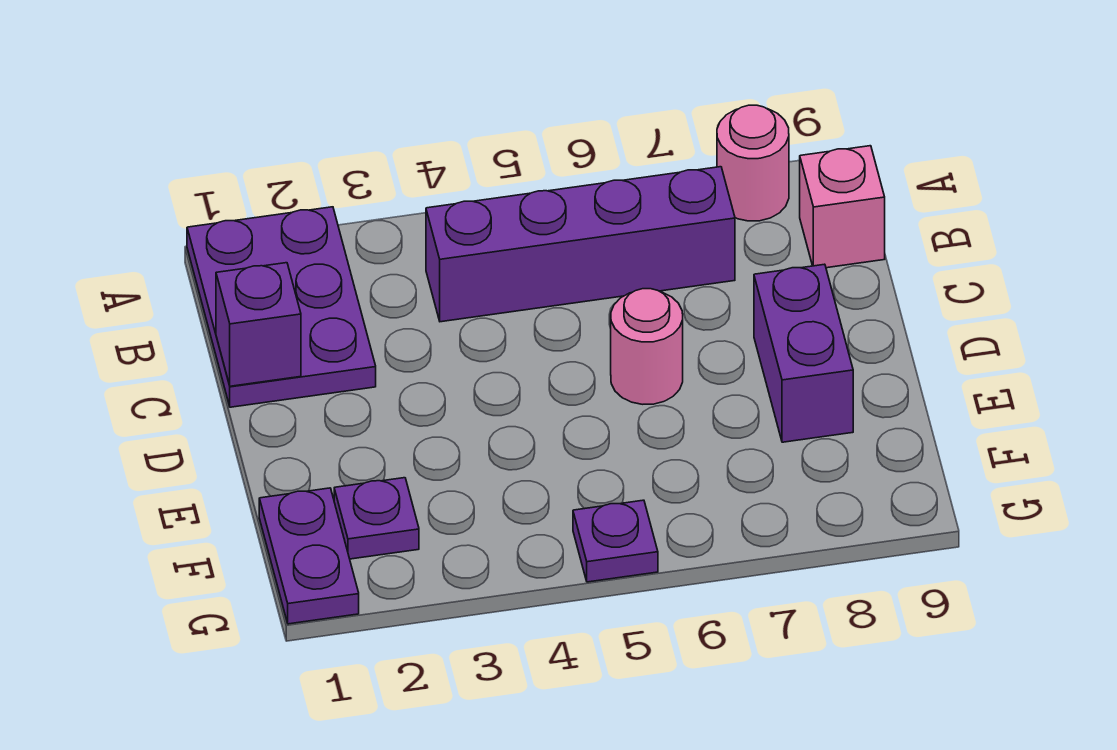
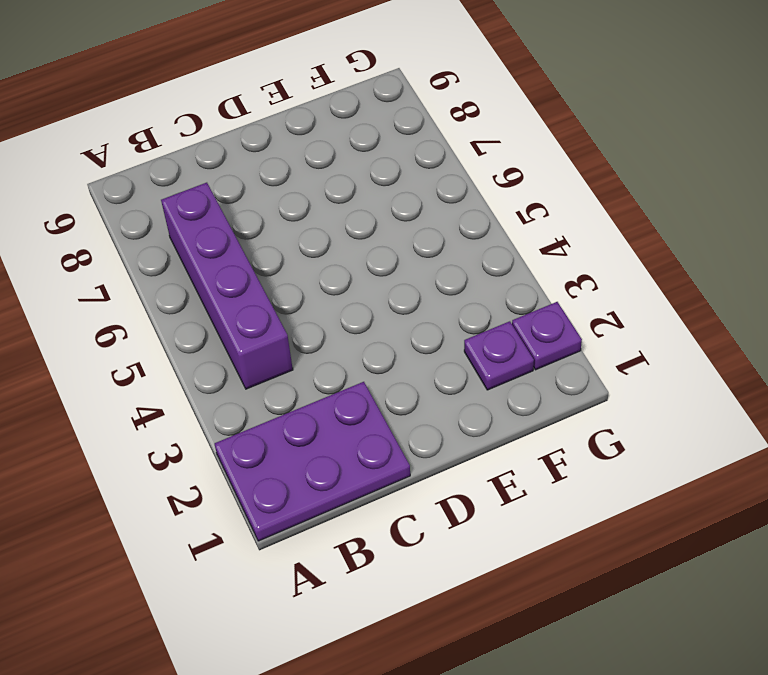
purple plate G2 level 1 -> purple plate G5 level 1
none -> pink round brick A8 level 1
none -> pink brick B9 level 1

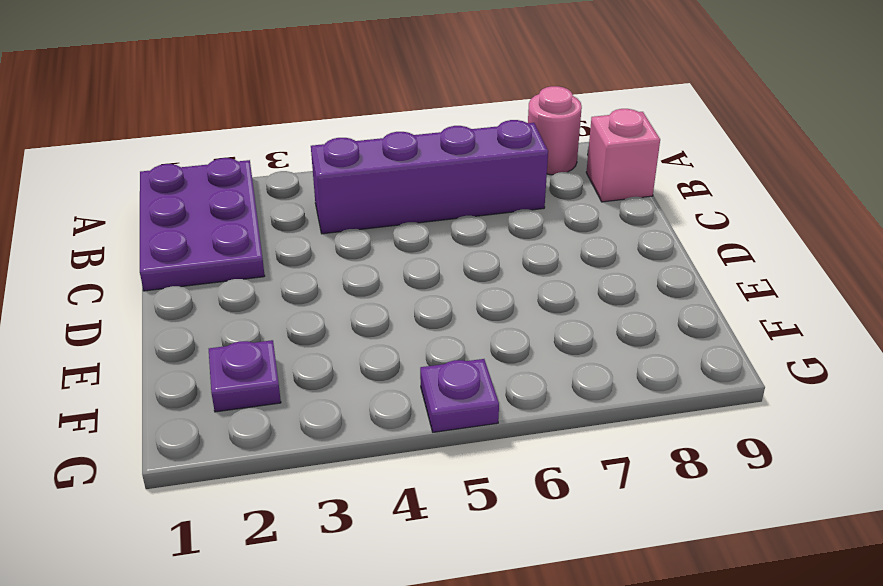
none -> pink round brick D6 level 1
none -> purple brick D8:E8 level 1

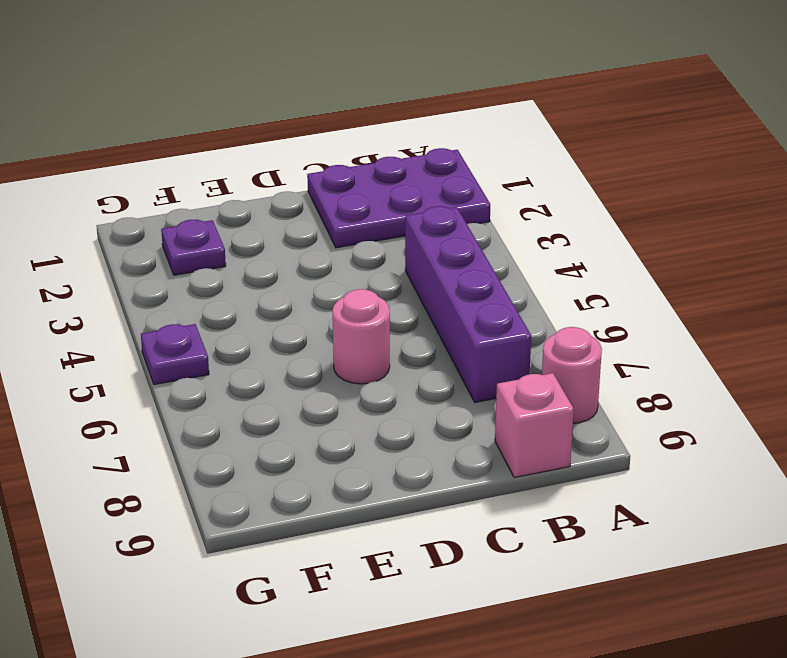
none -> purple brick D8:E8 level 1
none -> purple plate F1:G1 level 1

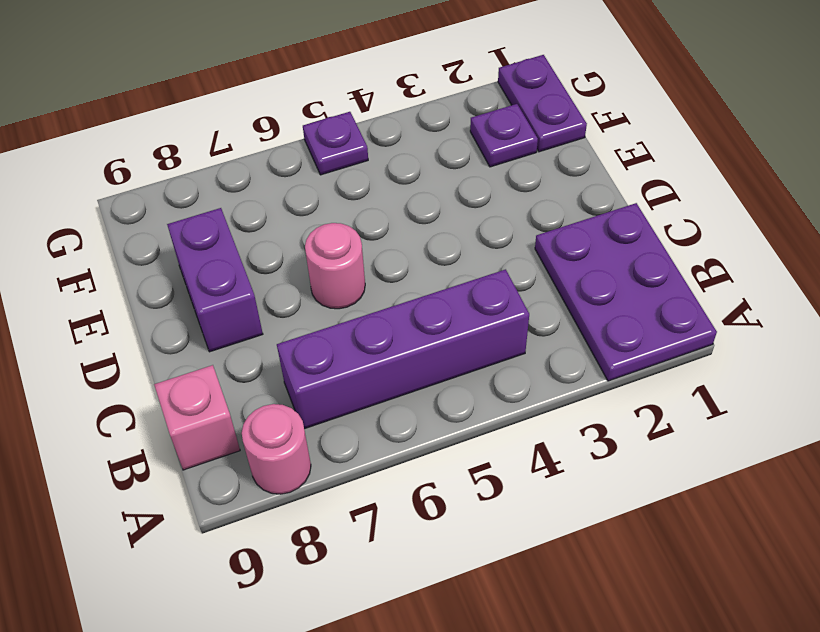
none -> purple brick C1 level 2

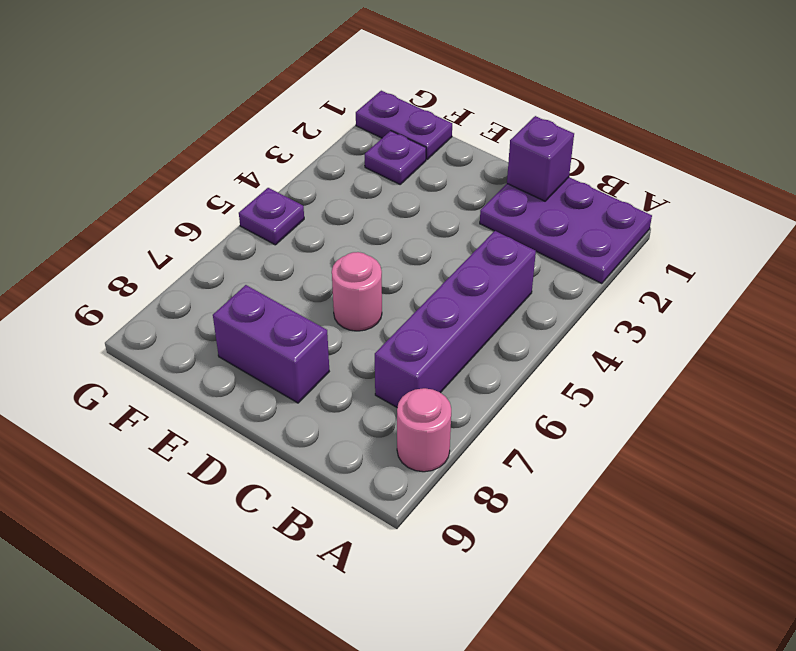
none -> pink brick B9 level 1

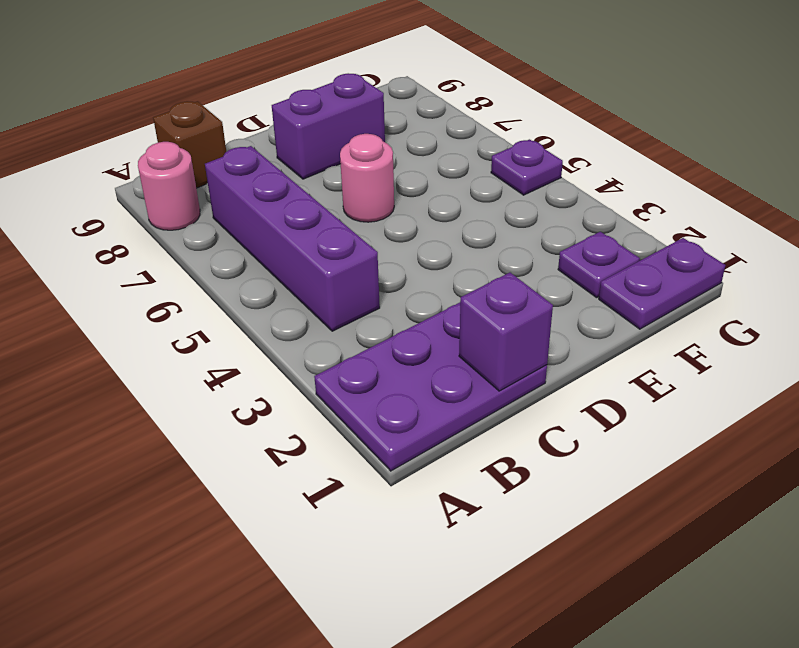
brown brick B9 level 1 -> pink brick B9 level 1

